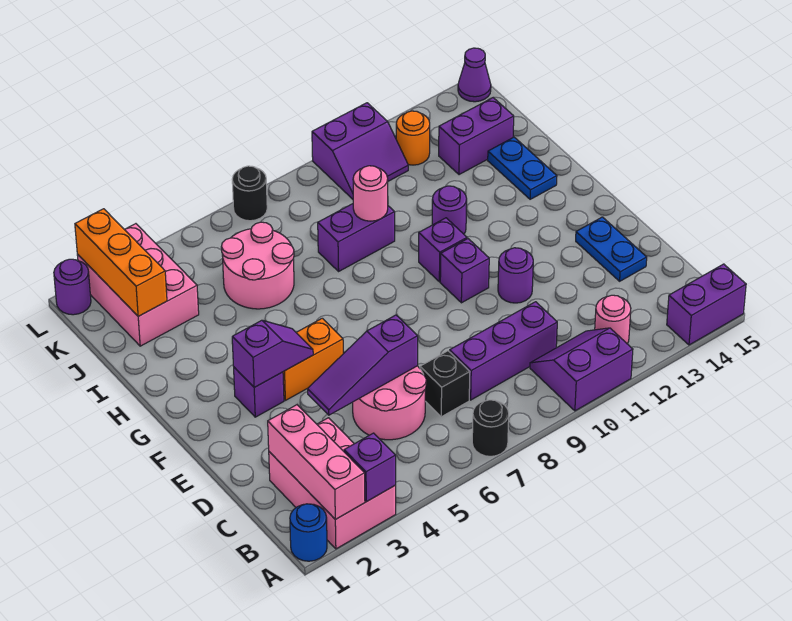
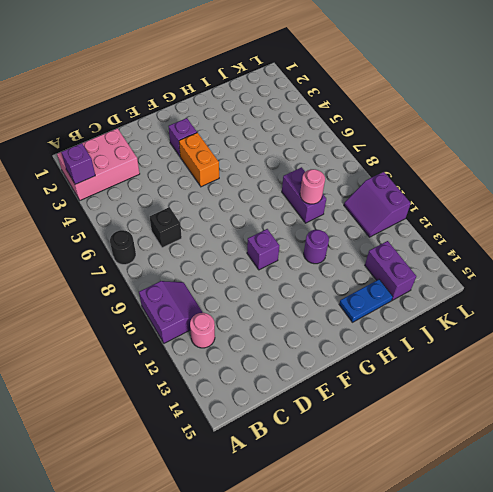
none -> blue round brick A1 level 1
none -> purple brick A14:A15 level 1
none -> pink round brick C5:D6 level 1
none -> purple brick C8:C10 level 1

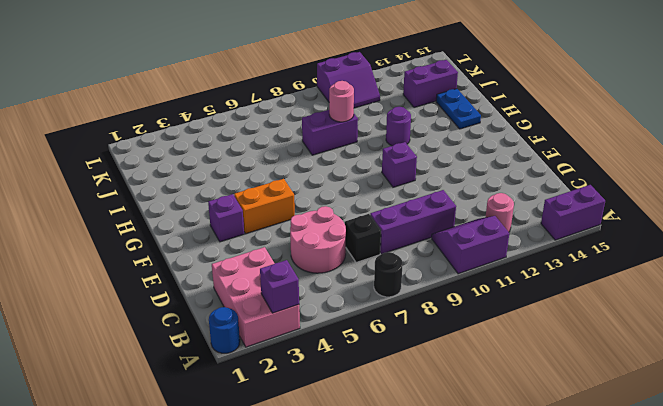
none -> blue plate D14:E14 level 1
none -> purple round brick E11 level 1
none -> purple brick G10 level 1
none -> pink round brick I5:J6 level 1

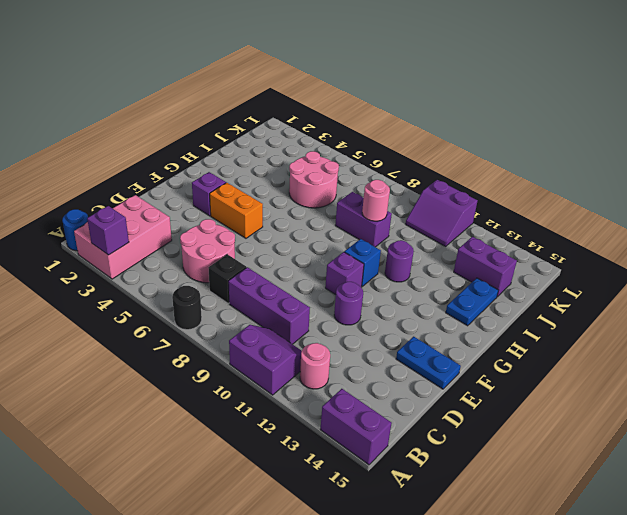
blue plate E14:E15 level 1 -> blue plate D14:E14 level 1
blue brick G10 level 1 -> purple brick G10 level 1
none -> pink brick J2:L3 level 1
none -> orange round brick K12 level 1
none -> purple round brick L1 level 1
none -> black round brick L7 level 1

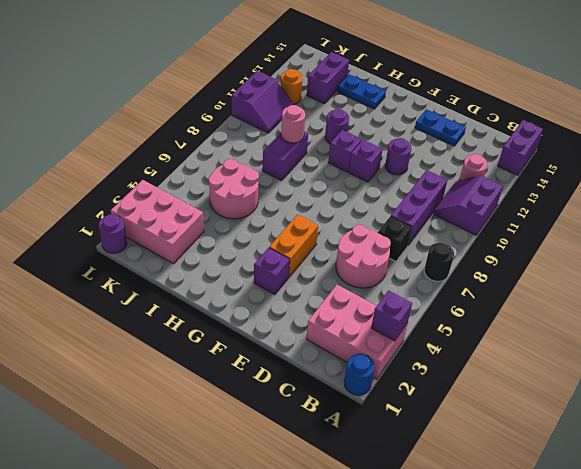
none -> black round brick L7 level 1
none -> purple cone L15 level 1
none -> pink brick A2:C2 level 2
none -> purple slope D4:D6 level 2 top 6

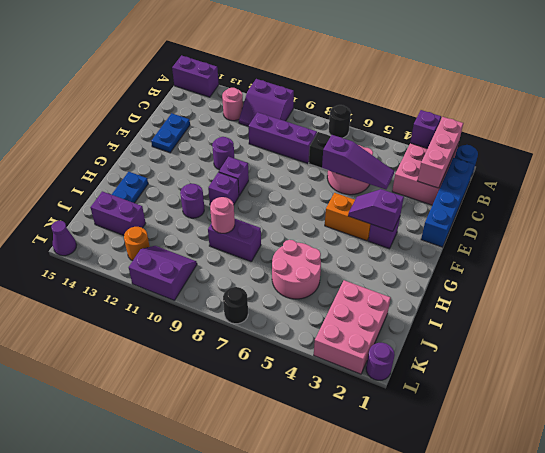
blue brick B1:E1 level 1 -> none
none -> orange brick J2:L2 level 2

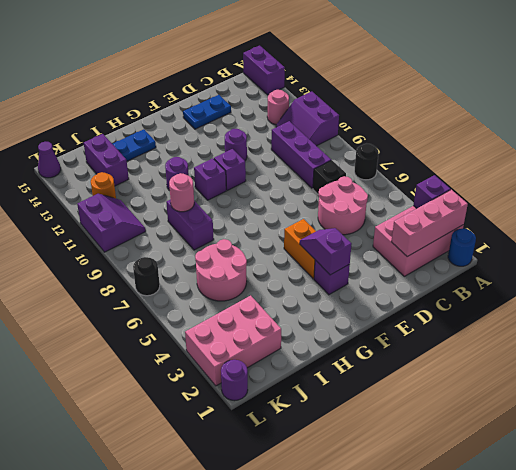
none -> purple slope D4:D6 level 2 top 6
none -> orange brick J2:L2 level 2

